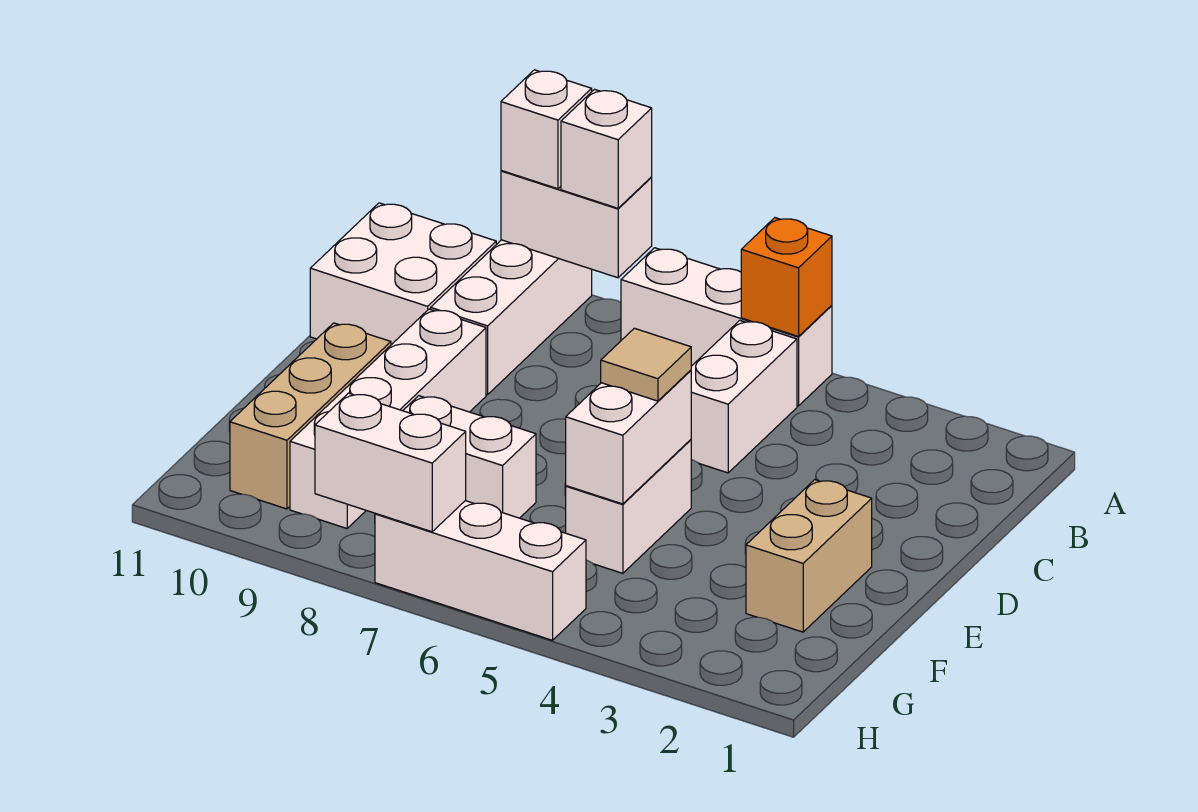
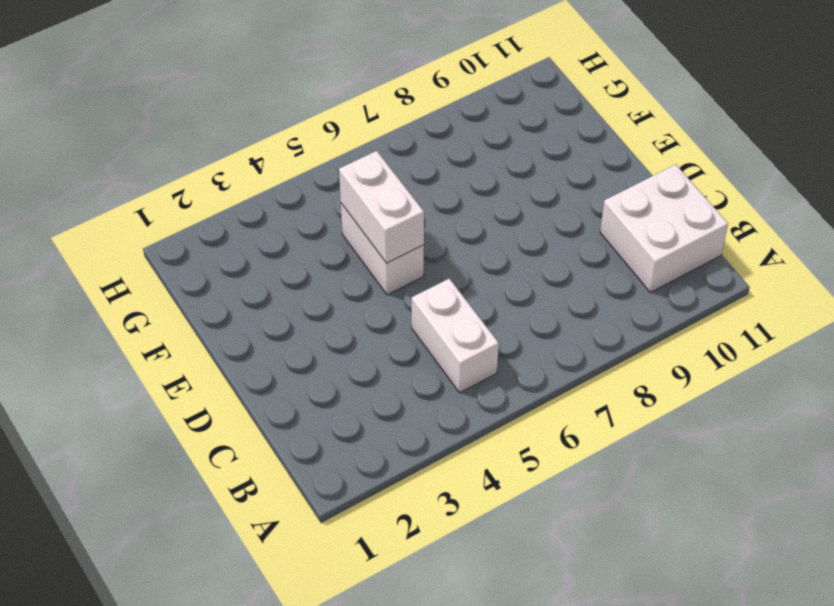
none -> white brick A5:A7 level 1
none -> white brick A9:C9 level 1
none -> white brick D9:G9 level 1

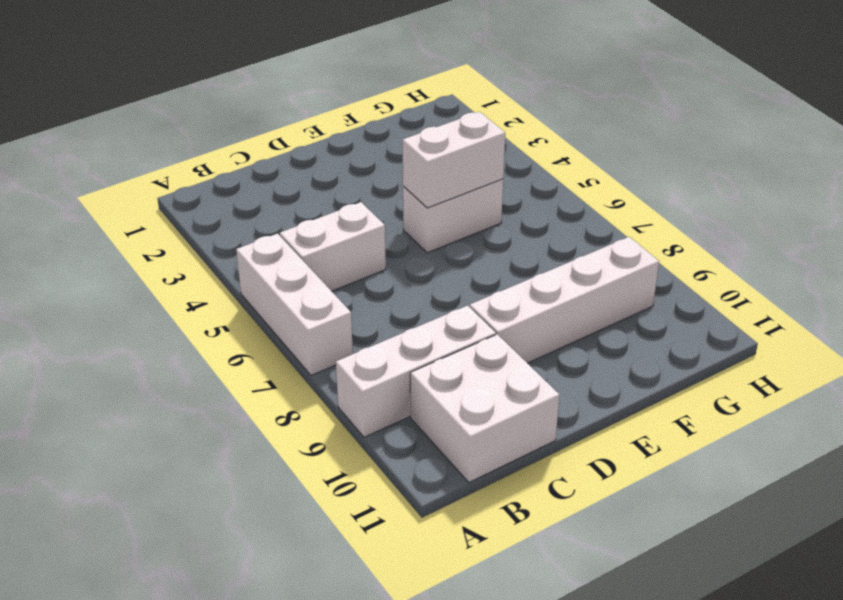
none -> tan brick E2:F2 level 1
none -> tan brick E10:G10 level 1
none -> white brick F7:F8 level 1

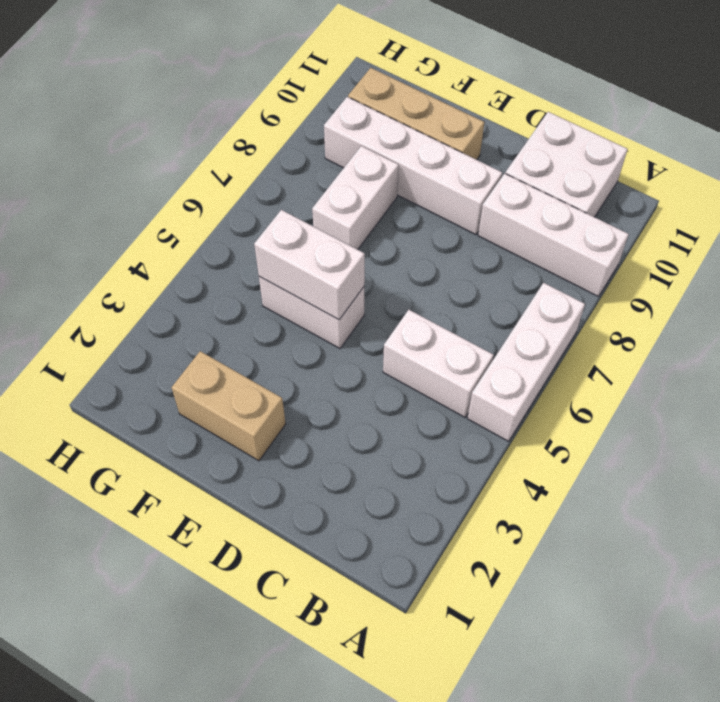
none -> white brick H5:H7 level 1
none -> orange brick A5 level 2
none -> white brick A8:A9 level 2

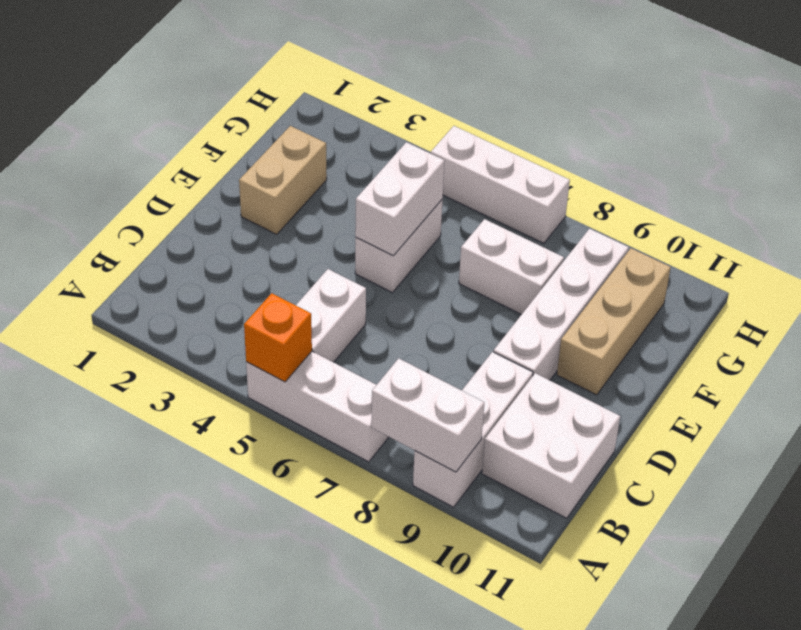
none -> white brick H7:H8 level 2
none -> white brick A8 level 3
none -> white brick A9 level 3

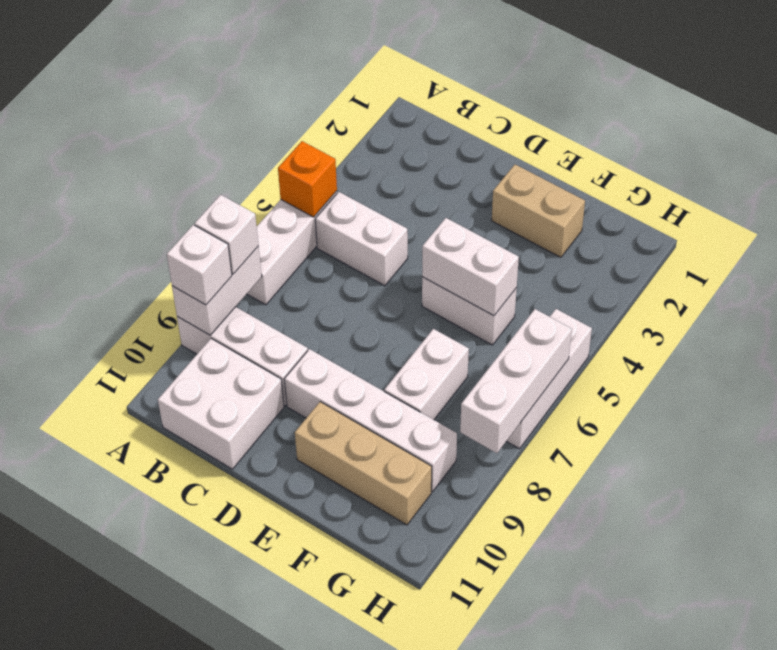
white brick H6:H8 level 2 -> white brick H7:H8 level 2
none -> tan tile E5 level 3

